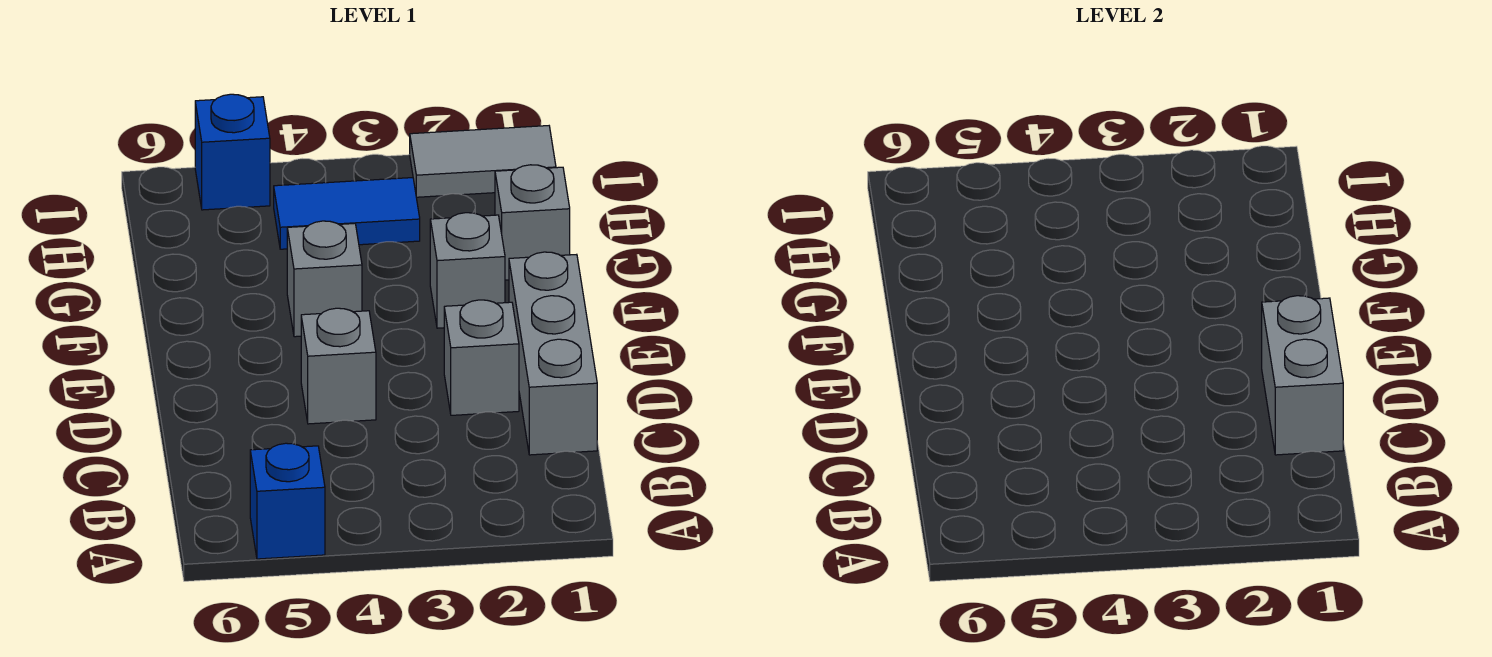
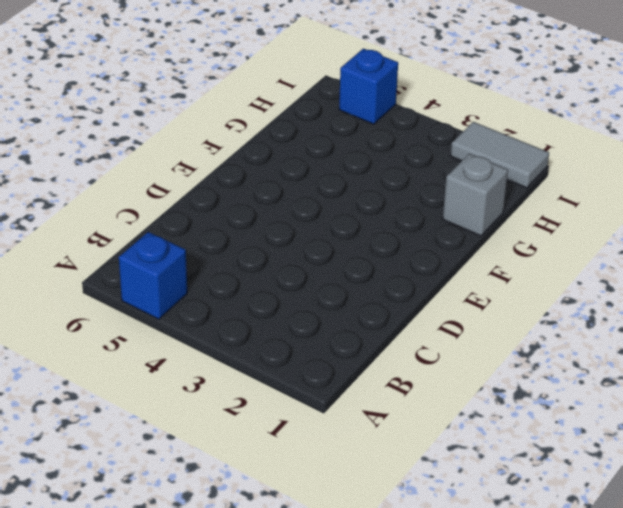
none -> grey brick C1:E1 level 1
none -> grey brick D2 level 1

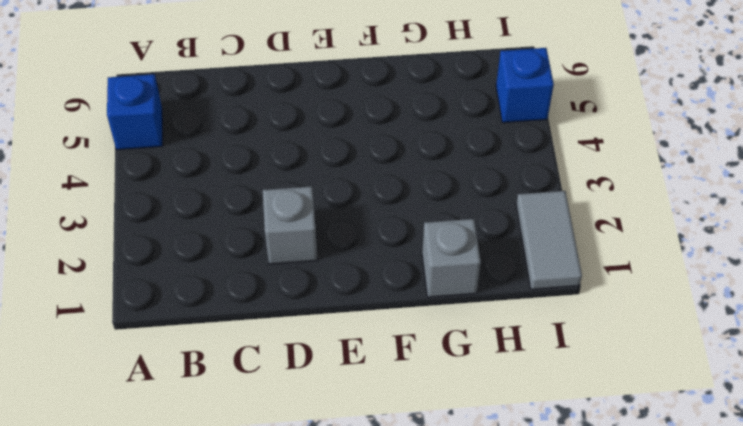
none -> grey brick C1:E1 level 1
none -> grey brick D4 level 1

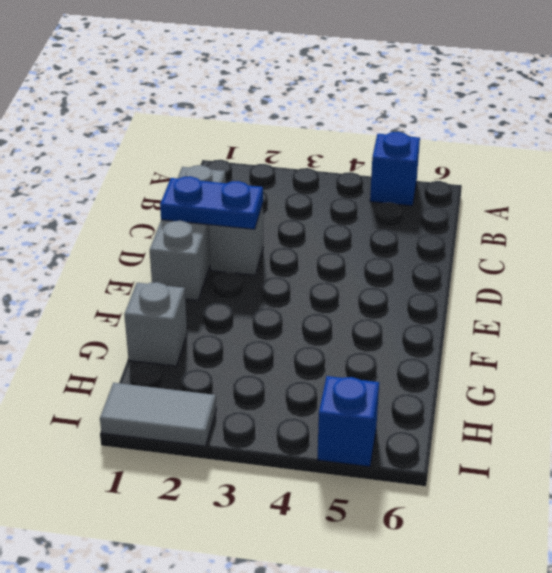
blue plate D1:D2 level 2 -> grey brick C1:D1 level 2
none -> grey brick D4 level 1
none -> grey brick F2 level 1

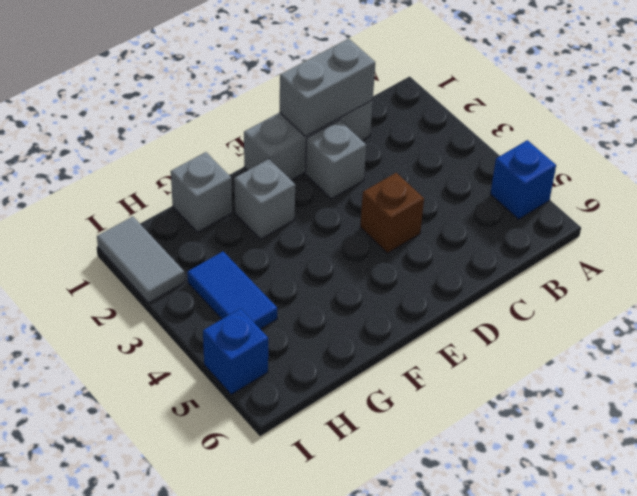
brown brick D4 level 1 -> grey brick D4 level 1
none -> grey brick F4 level 1

